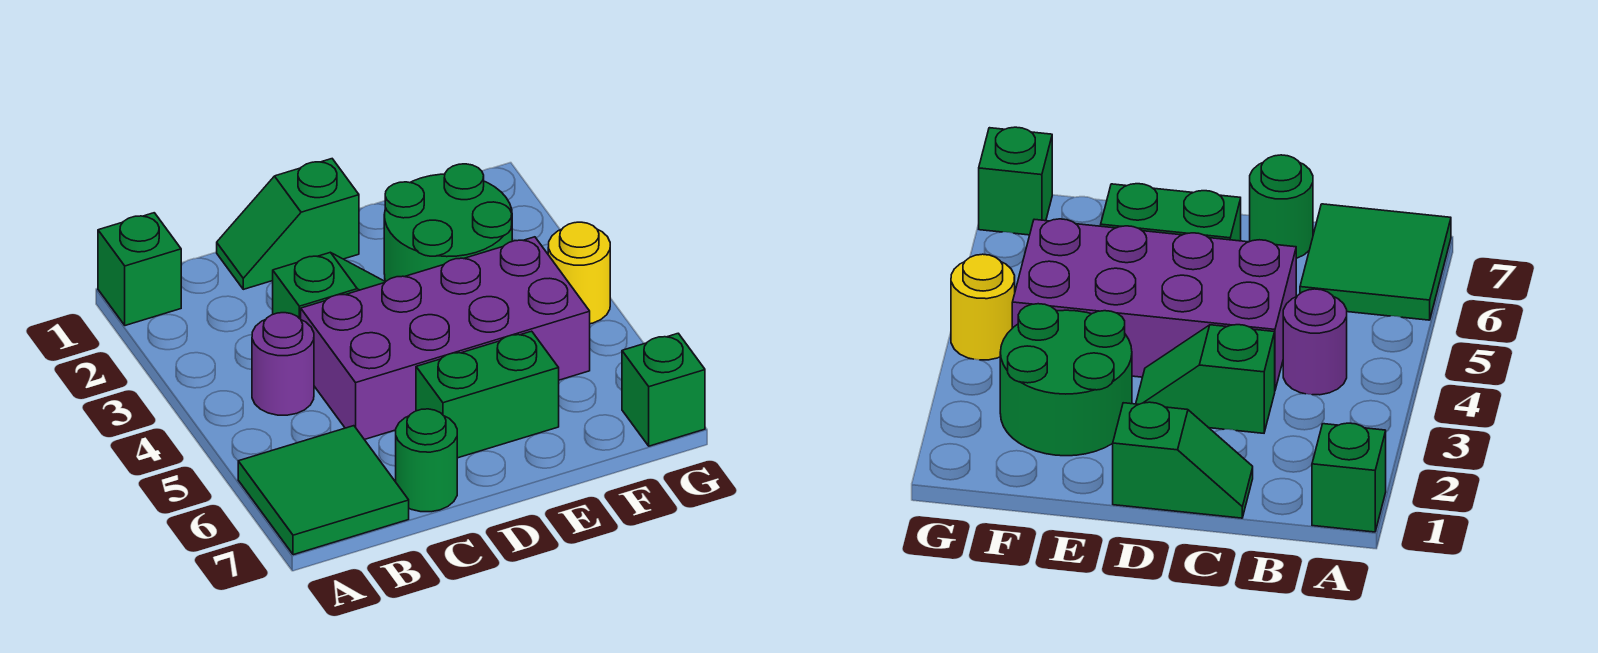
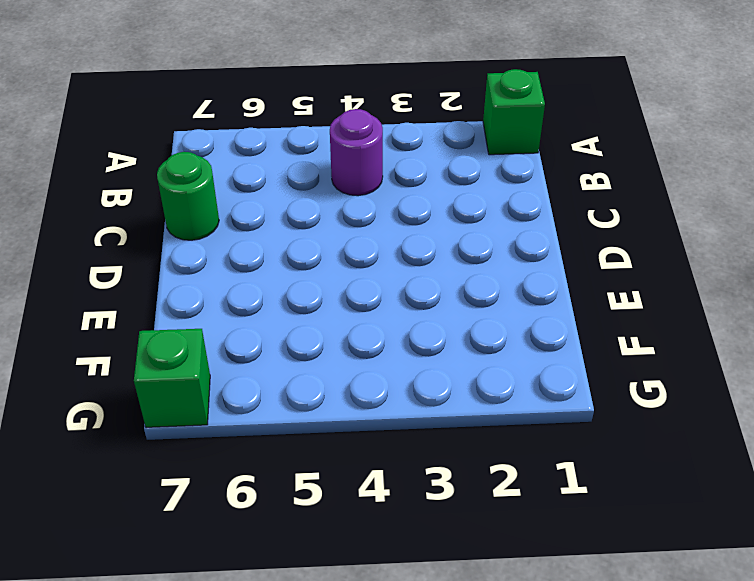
none -> green tile A6:B7 level 1
none -> green slope C1:D1 level 1 top D

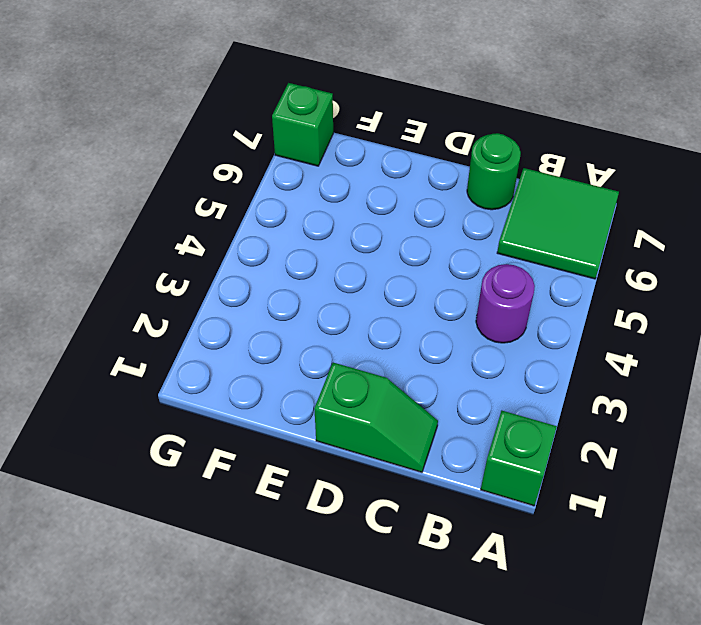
none -> green slope C3:D3 level 1 top C
none -> purple brick C4:F5 level 1

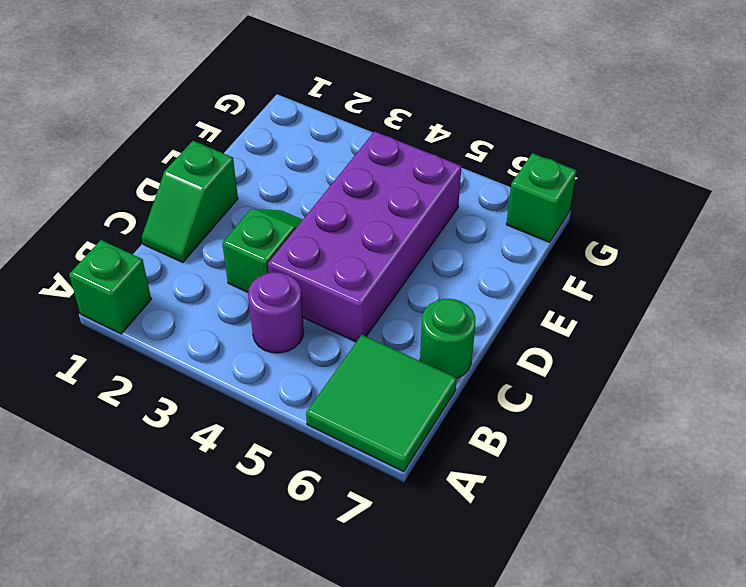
none -> green brick D6:E6 level 1
none -> green round brick E2:F3 level 1

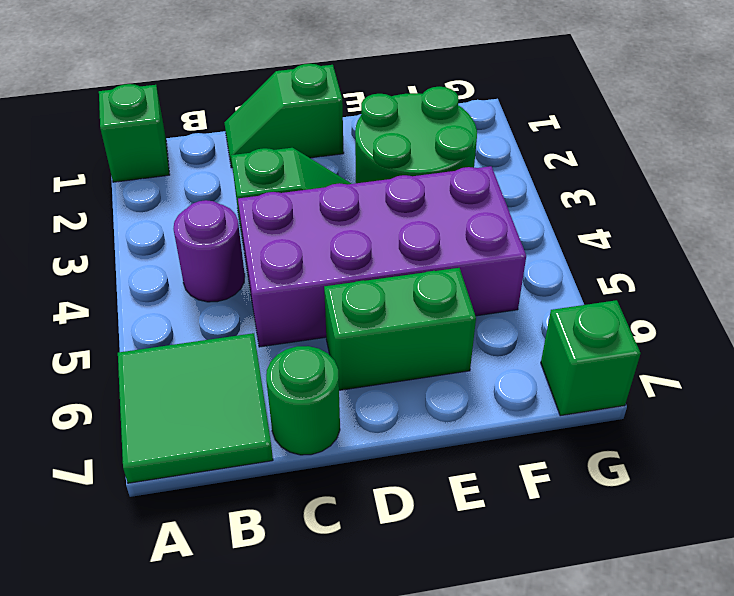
none -> yellow round brick G4 level 1

